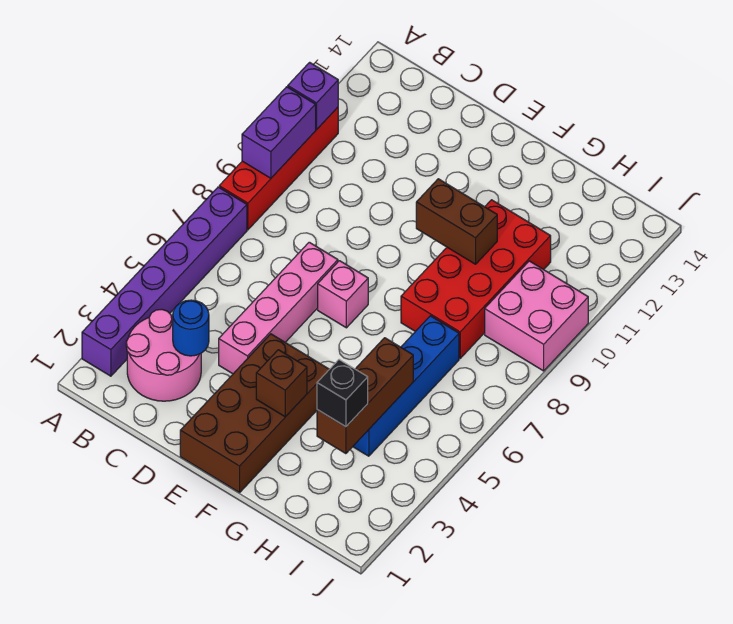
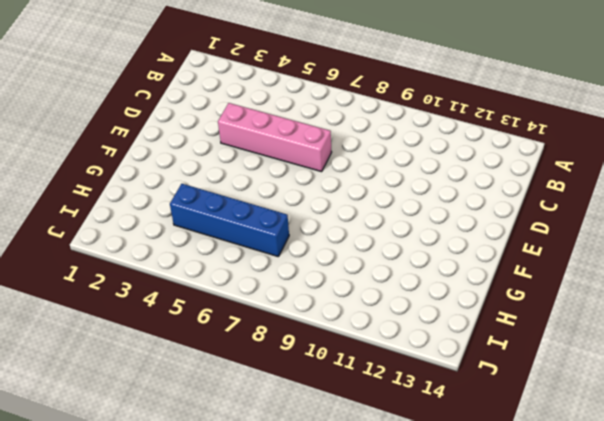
none -> purple brick A2:A7 level 1
none -> red brick A8:A11 level 1
none -> pink round brick B2:C3 level 1

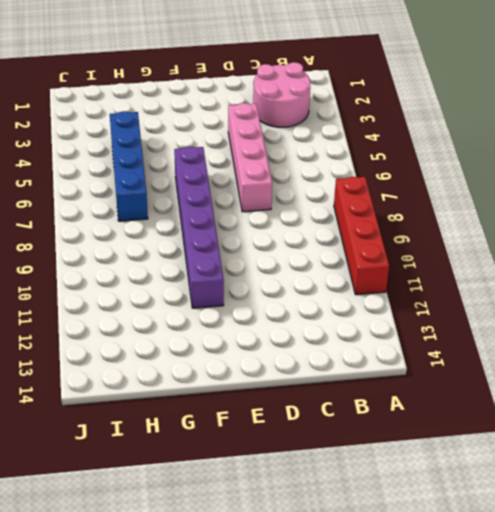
purple brick F6:F11 level 1 -> purple brick A2:A7 level 1
none -> brown brick E1:F4 level 1
none -> pink brick E7 level 1
none -> red brick G8:H11 level 1

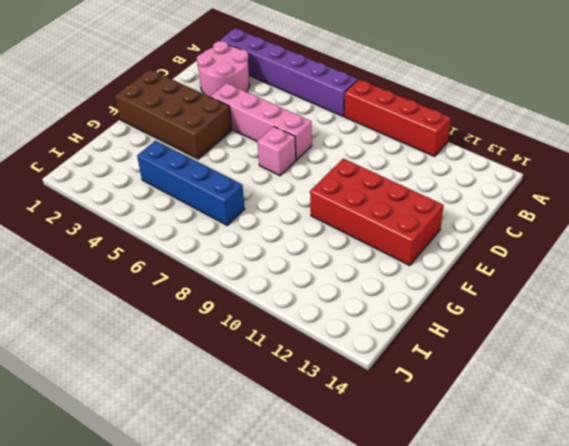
red brick E10:F13 level 1 -> red brick G8:H11 level 1
none -> pink brick I9:J10 level 1
none -> purple brick A9:A10 level 2
none -> purple brick A11 level 2

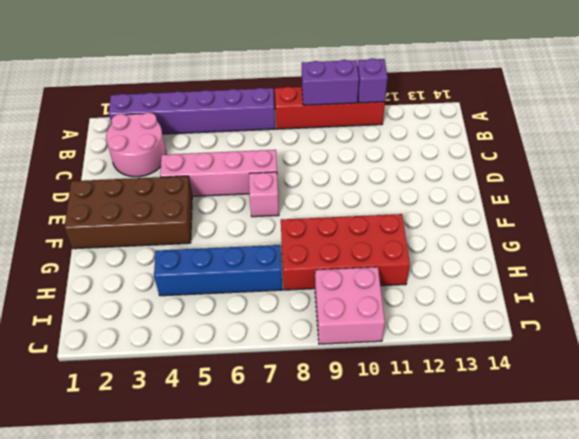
none -> blue round brick C3 level 2
none -> brown brick F3 level 2
none -> brown brick F10:G10 level 2

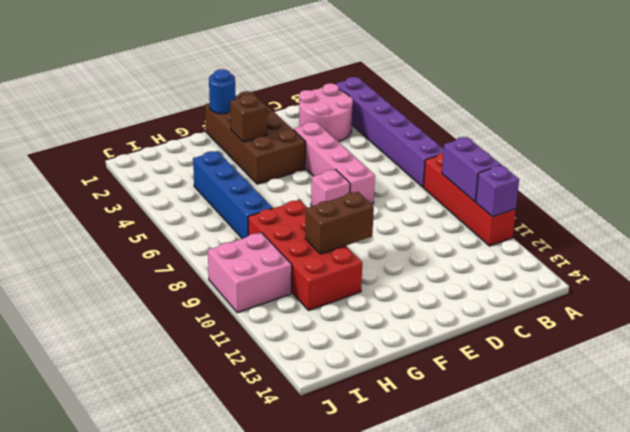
blue round brick F1 level 2 -> blue round brick C3 level 2
none -> brown brick H3:H5 level 2
none -> black brick H3 level 3

